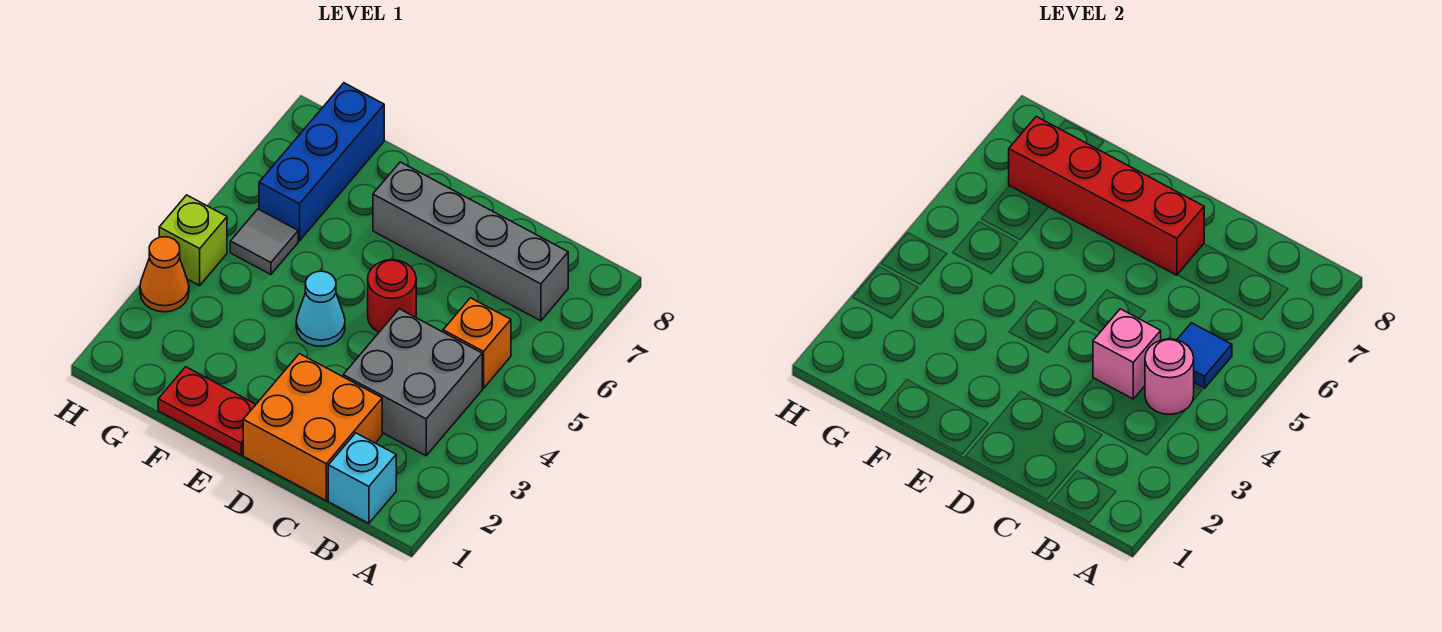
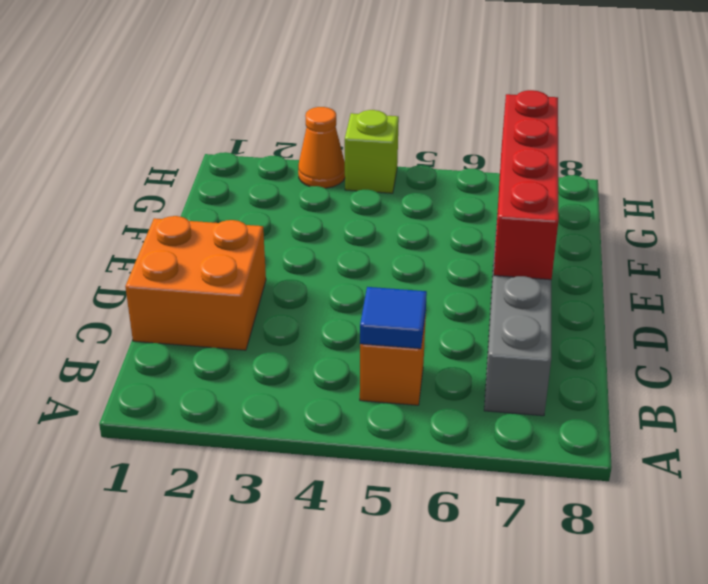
none -> cyan brick B1 level 1
none -> grey brick B3:C4 level 1
none -> red round brick D5 level 1

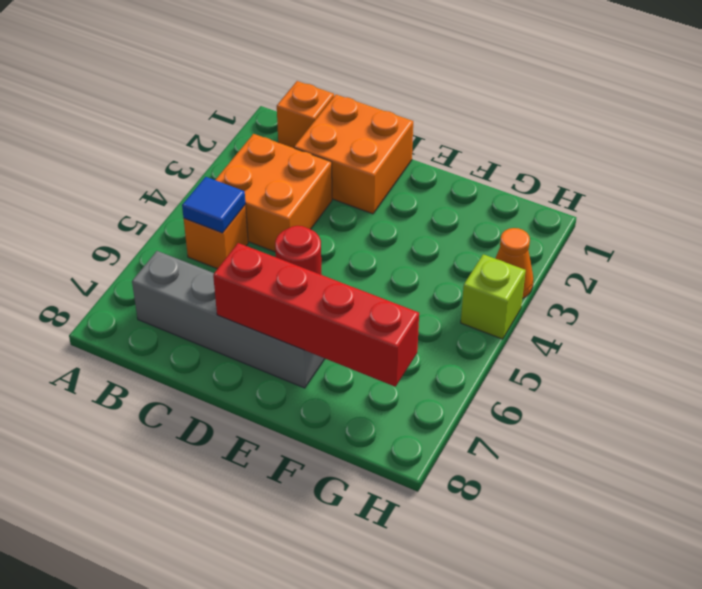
orange brick B1 level 1 -> cyan brick B1 level 1
orange brick B3:C4 level 1 -> grey brick B3:C4 level 1
none -> red plate E1:F1 level 1
none -> cyan cone E4 level 1
none -> grey tile G5 level 1

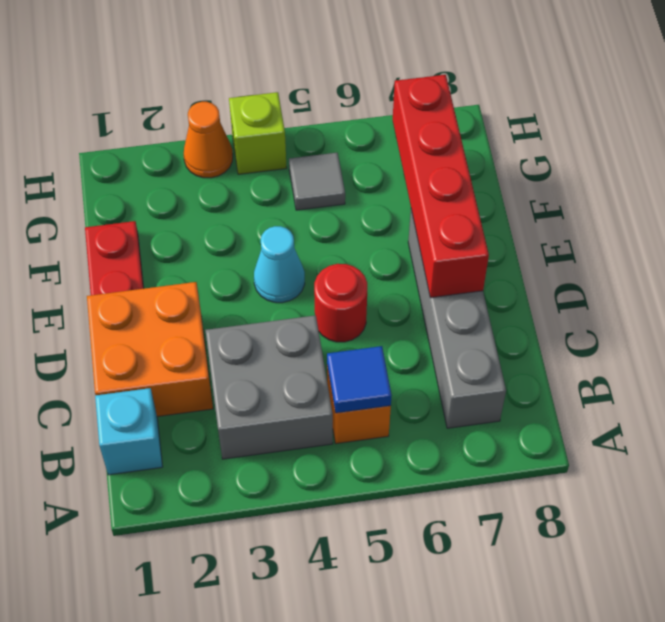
none -> blue brick G6:G8 level 1
none -> pink round brick B4 level 2
none -> pink brick C4 level 2

